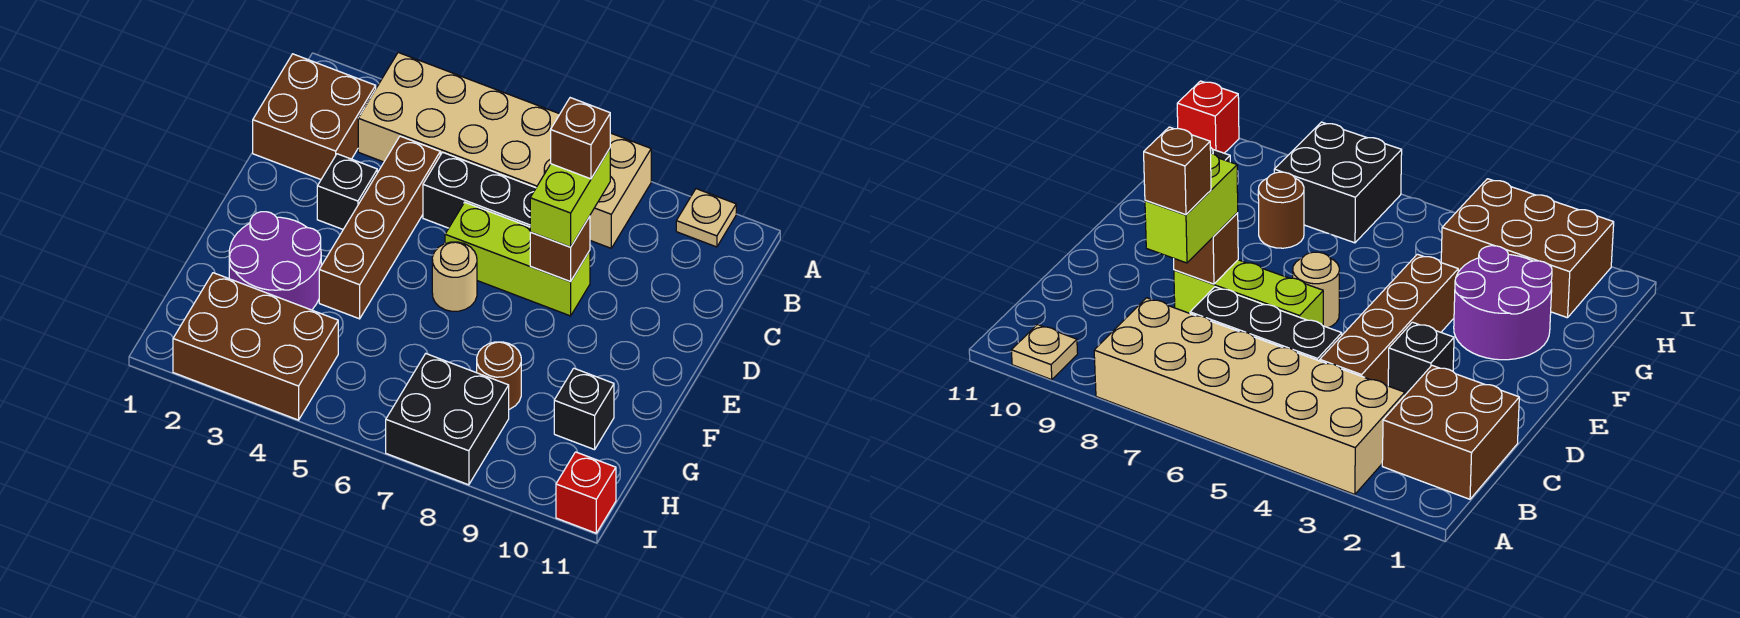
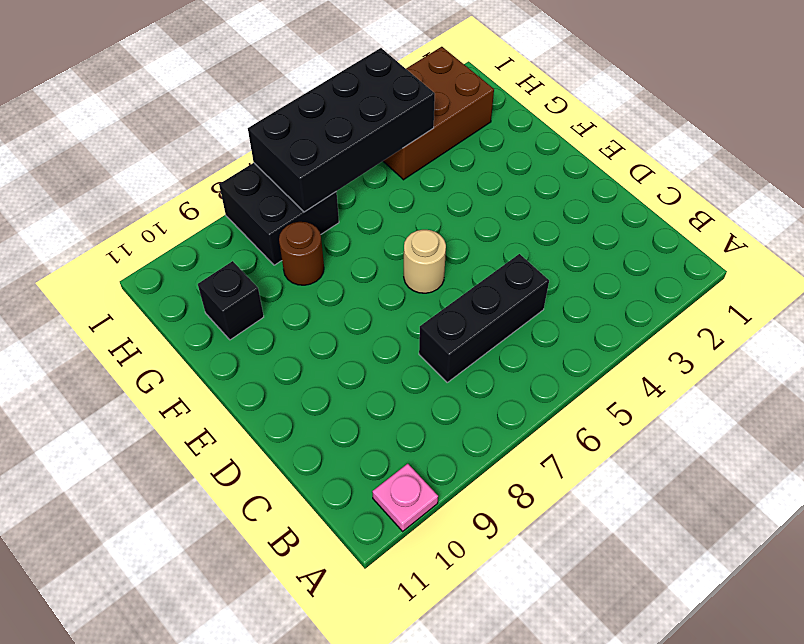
pink plate A10 level 1 -> tan plate A10 level 1
black brick H4:I7 level 2 -> none
none -> tan brick A3:B8 level 1
none -> brown brick B1:C2 level 1
none -> brown brick C4:F4 level 1

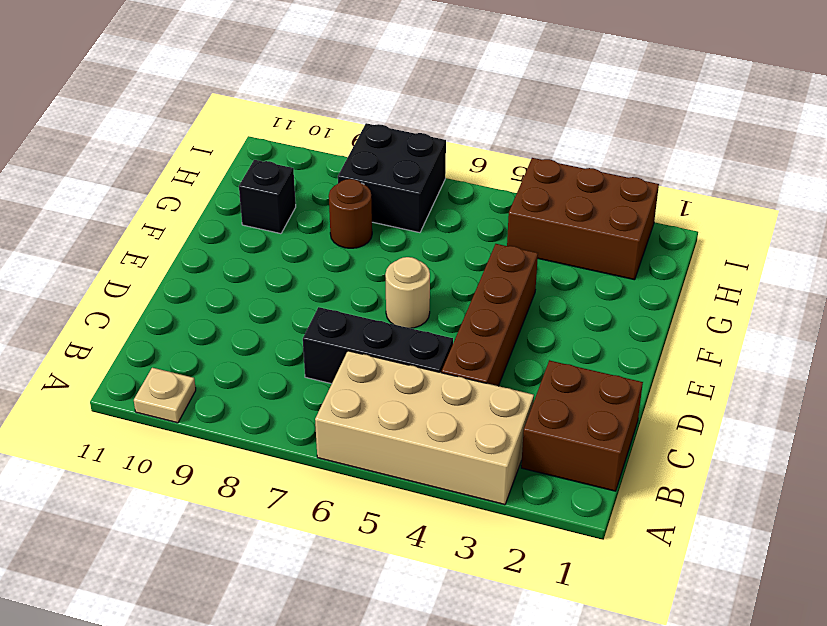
tan brick A3:B6 level 1 -> tan brick A3:B8 level 1
none -> black brick D3 level 1
none -> lime brick D6:D8 level 1
none -> purple round brick F2:G3 level 1

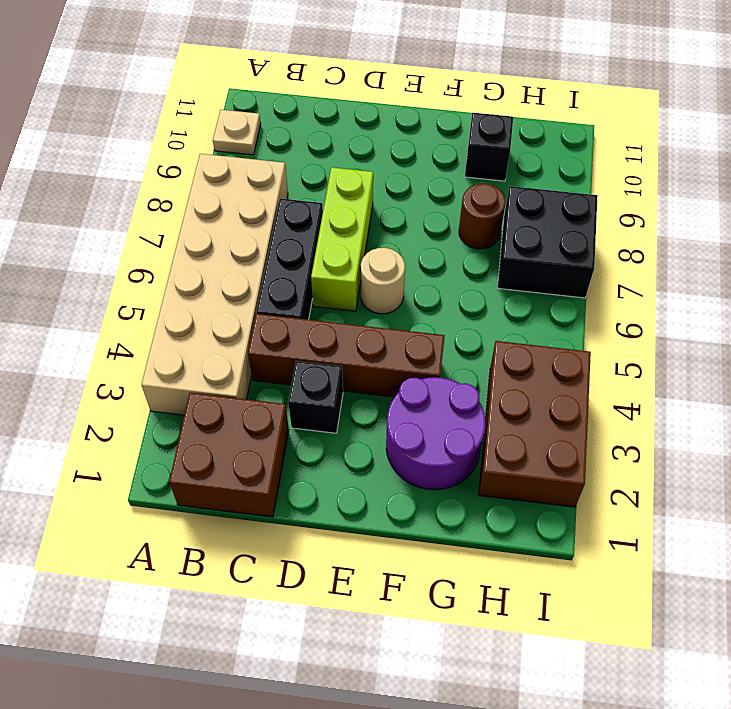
none -> red brick I11 level 1
none -> brown brick D8 level 2
none -> lime brick C8:D8 level 3

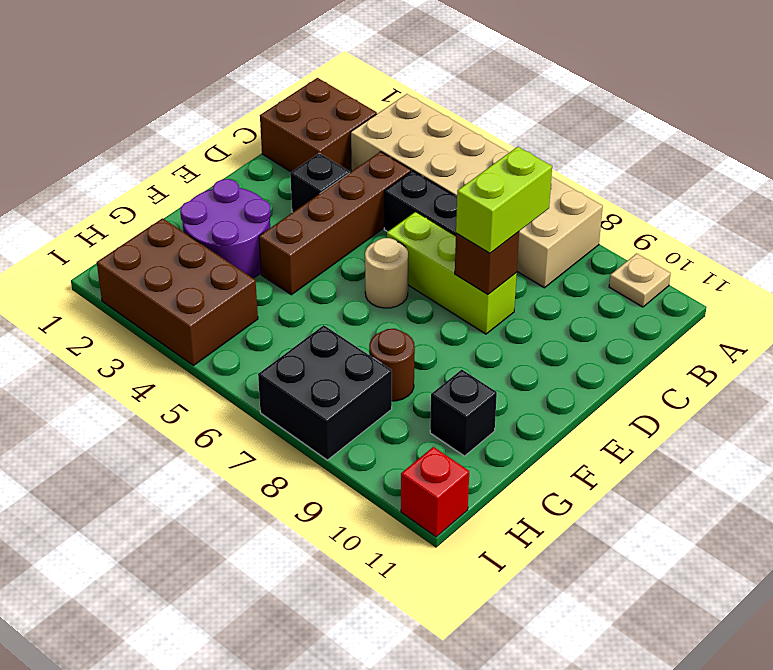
none -> brown brick C8 level 4

